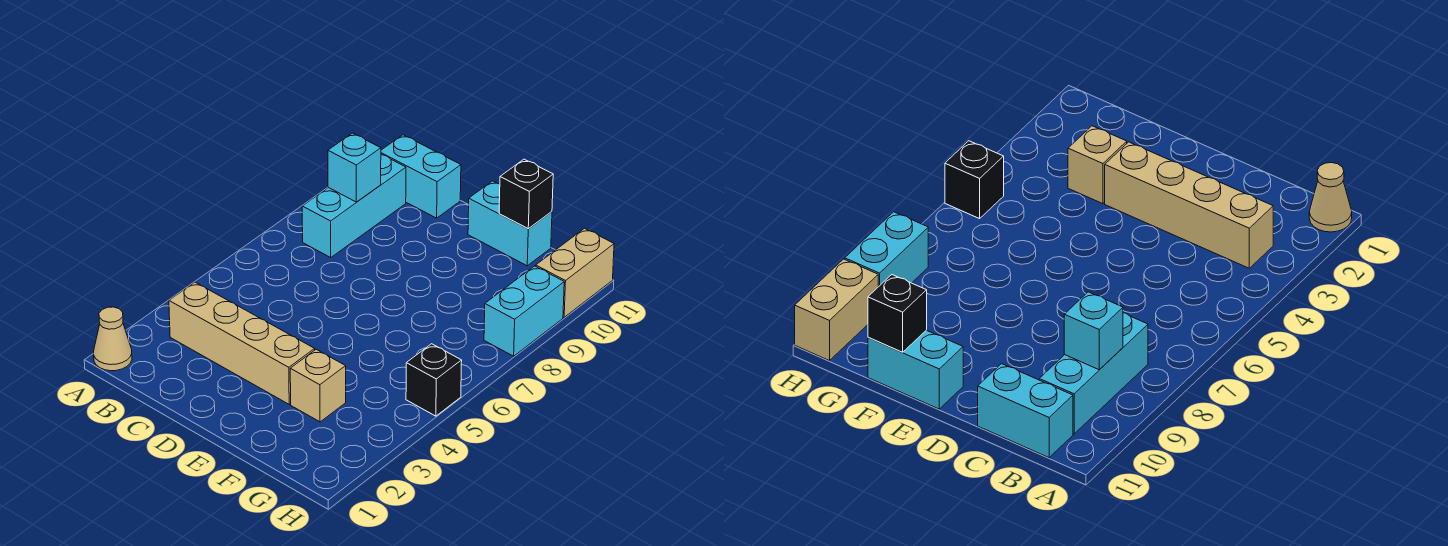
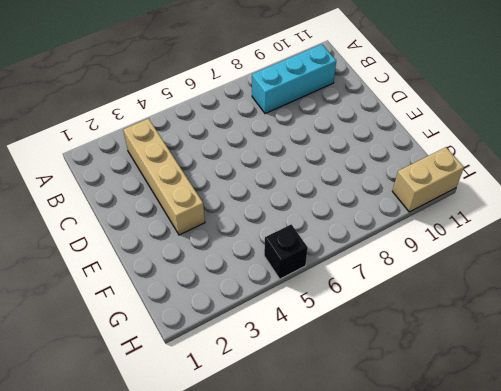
none -> tan cone A1 level 1
none -> cyan brick B11:C11 level 1

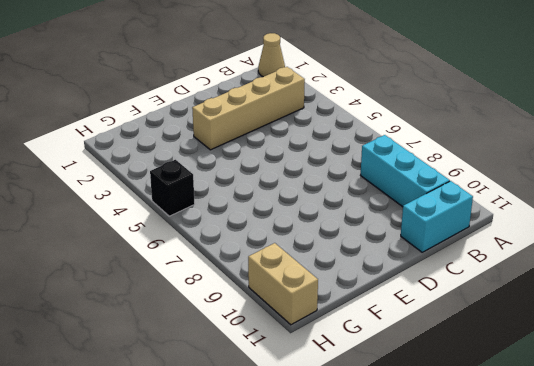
none -> cyan brick E11:F11 level 1
none -> tan brick F3 level 1

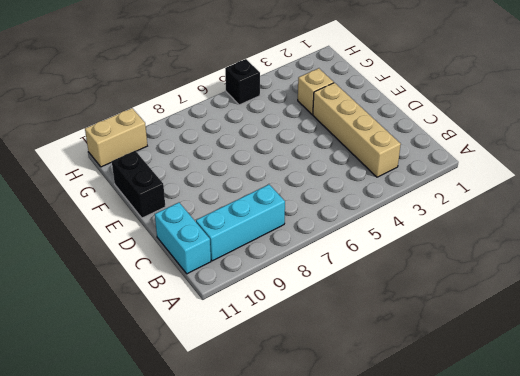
black brick E11:F11 level 1 -> cyan brick E11:F11 level 1
none -> tan cone A1 level 1
none -> cyan brick H8:H9 level 1

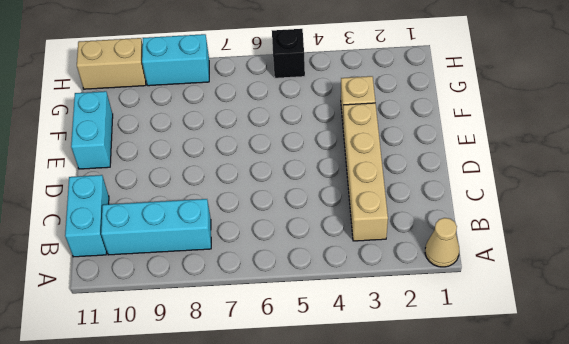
none -> cyan brick B9 level 2
none -> black brick F11 level 2

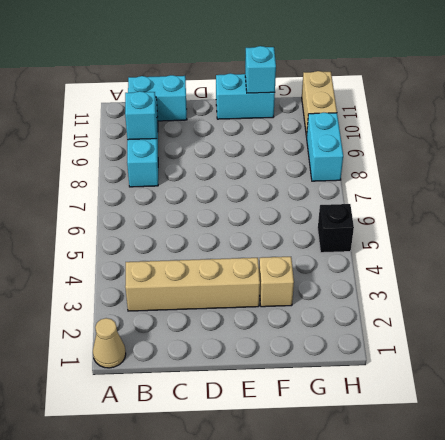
cyan brick F11 level 2 -> black brick F11 level 2

